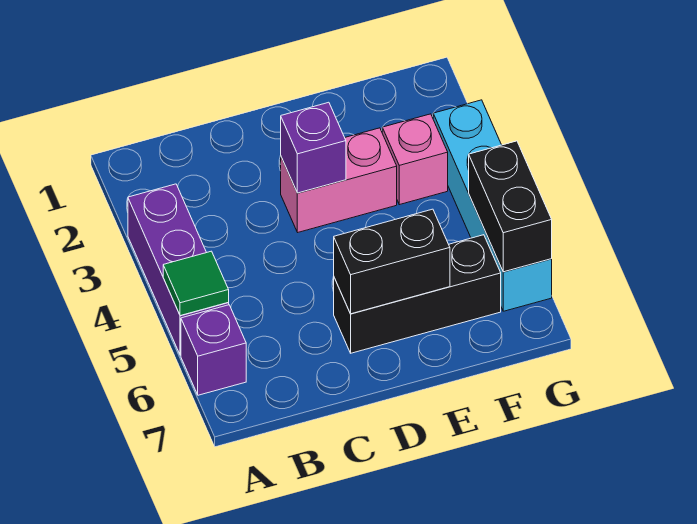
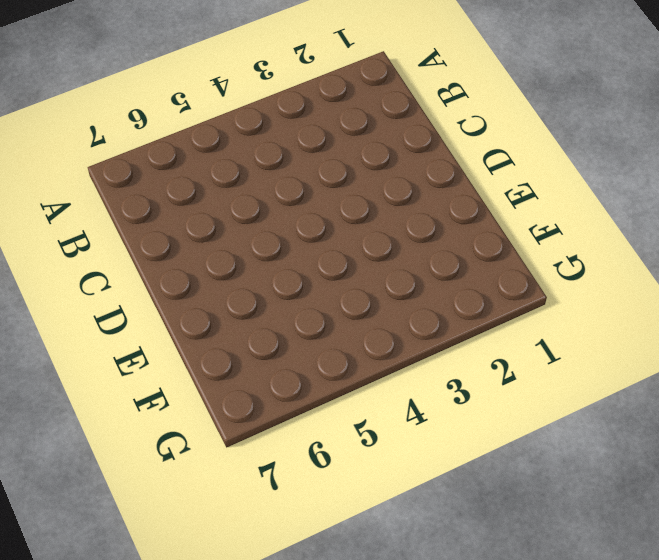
none -> purple brick A3:A5 level 1
none -> purple brick A6 level 1

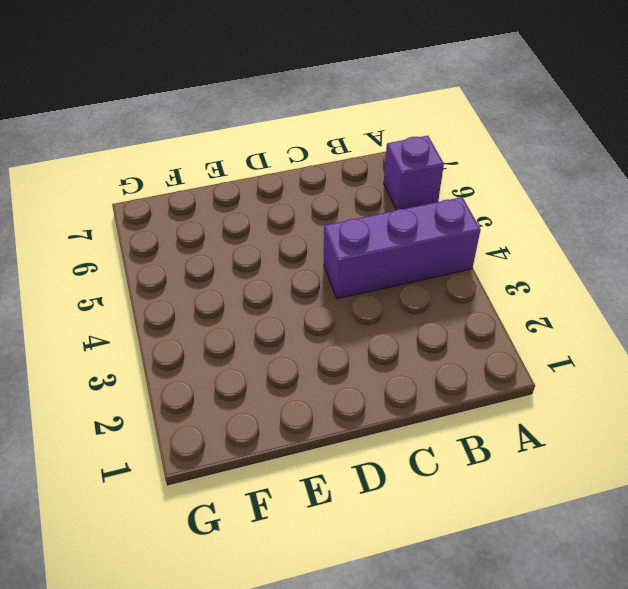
purple brick A4:C4 level 1 -> purple brick A3:A5 level 1
none -> pink brick D3:E3 level 1
none -> black brick D6:F6 level 1

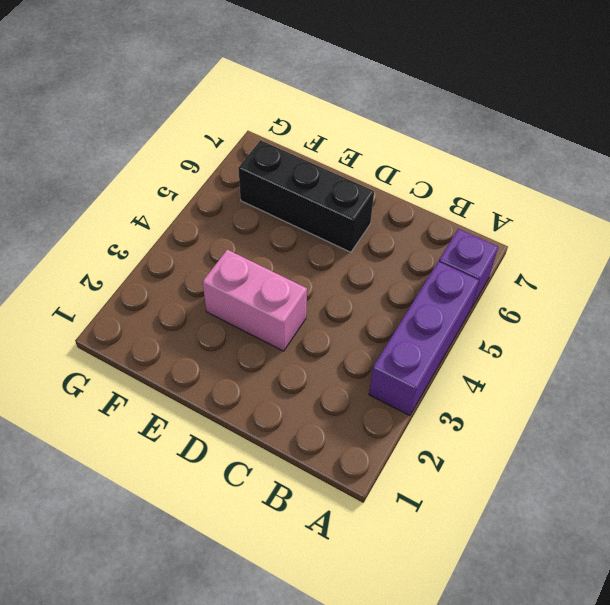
none -> pink brick F3 level 1
none -> cyan brick G3:G6 level 1

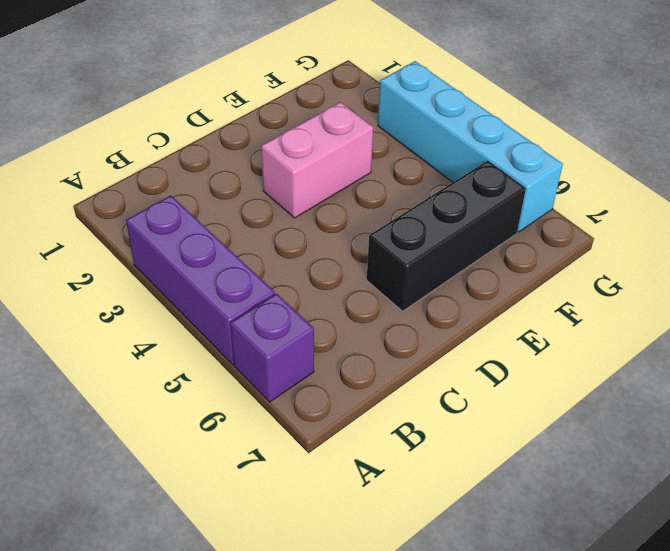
none -> pink brick F3 level 1
none -> green tile A5 level 2

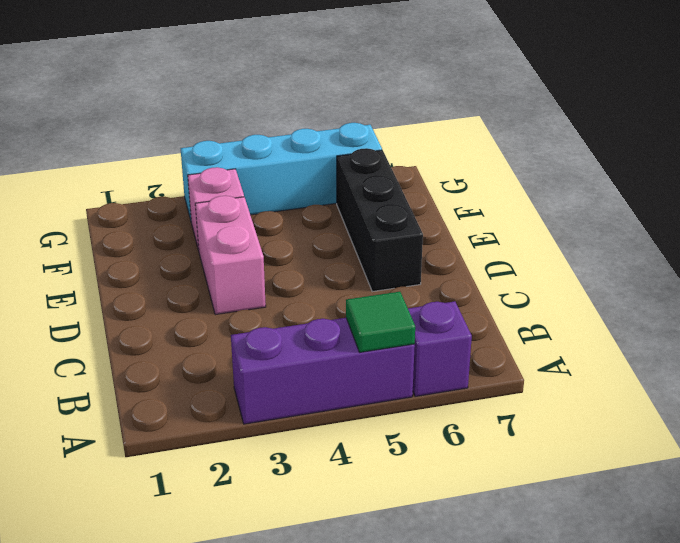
none -> purple brick D3 level 2
none -> black brick D6:E6 level 2

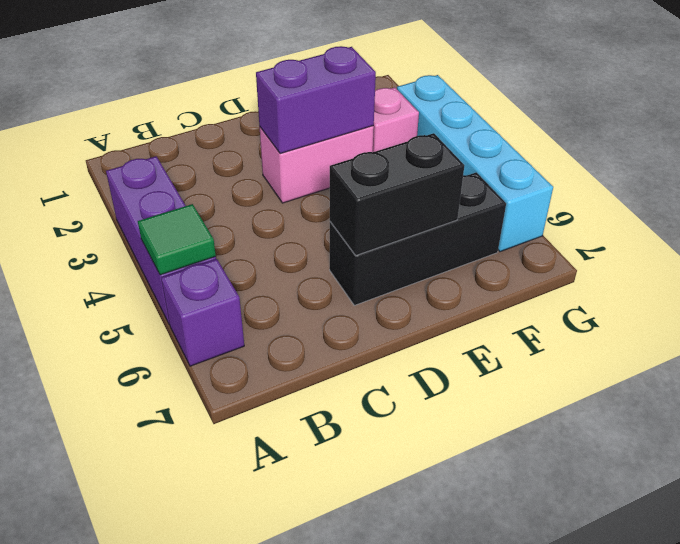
purple brick D3:E3 level 2 -> purple brick D3 level 2
none -> black brick G5:G6 level 2

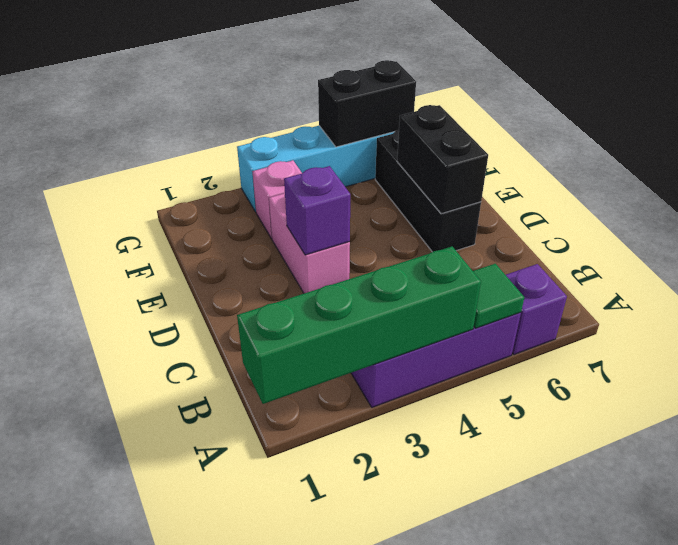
green brick A1:A4 level 2 -> none

